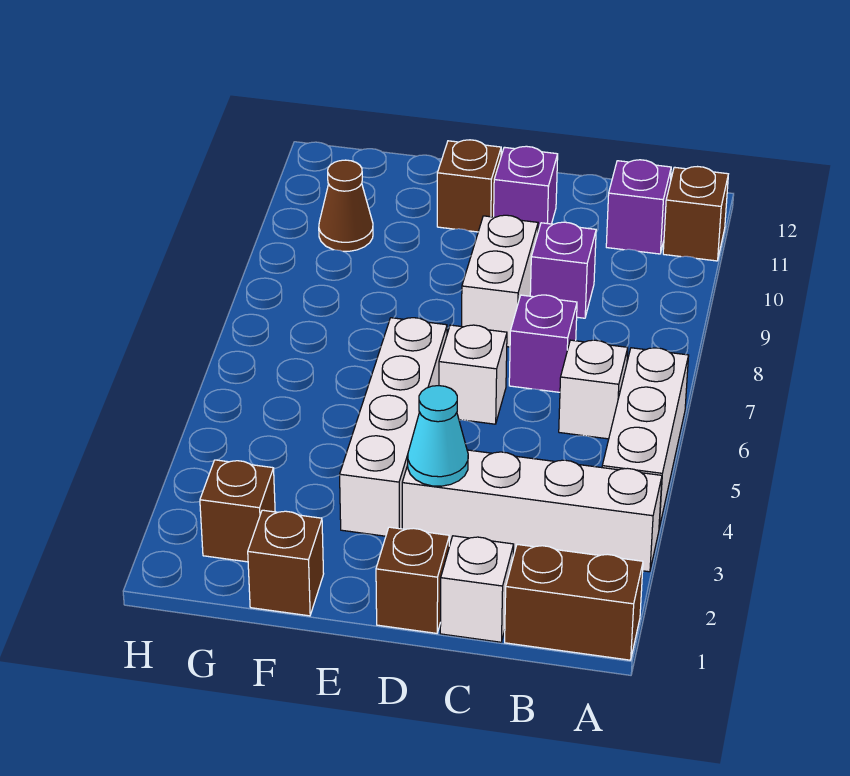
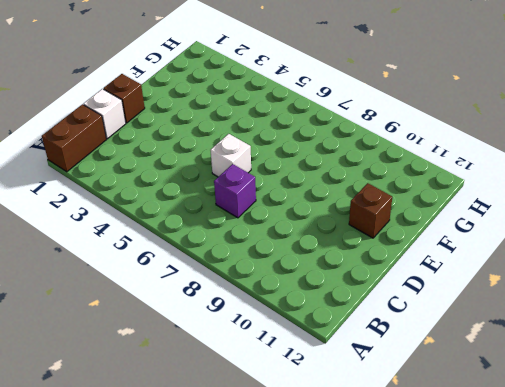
none -> white brick A3:D3 level 1
none -> white brick A4:A6 level 1
none -> brown brick A11 level 1

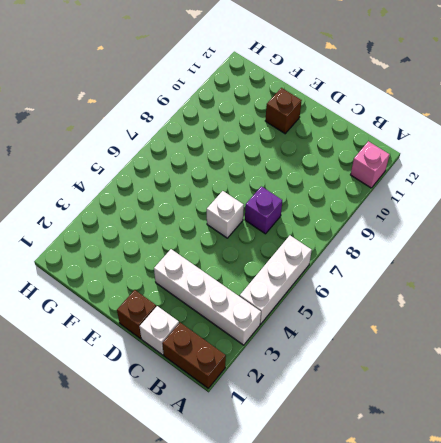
pink brick A11 level 1 -> brown brick A11 level 1
none -> white brick B6 level 1
none -> purple brick B11 level 1
none -> purple brick C9 level 1

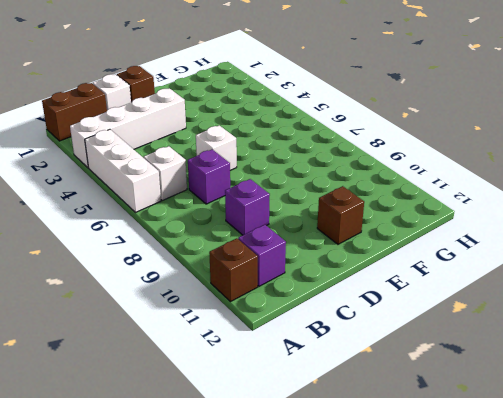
none -> white brick D8:D9 level 1
none -> purple brick D11 level 1
none -> white brick E3:E6 level 1

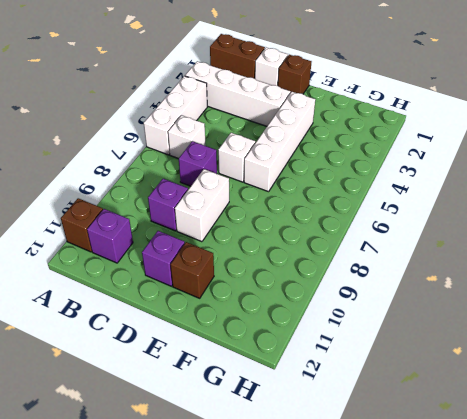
none -> brown brick F1 level 1
none -> brown brick G2 level 1
none -> brown cone G10 level 1

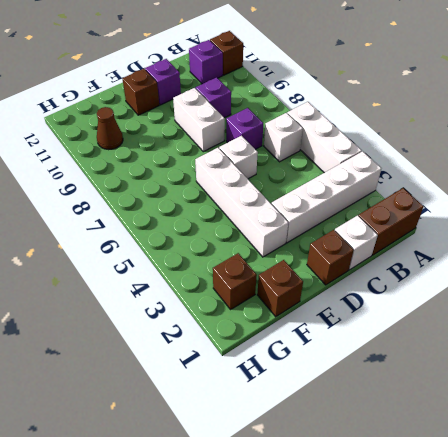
none -> cyan cone D3 level 2

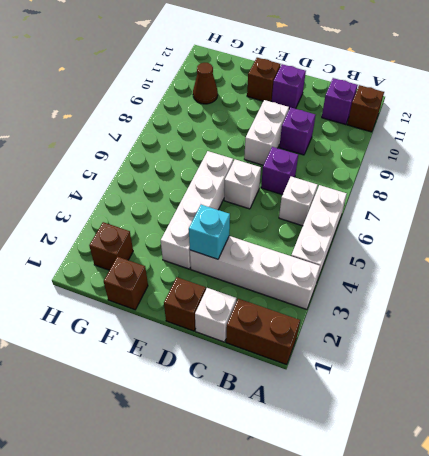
cyan brick D3 level 2 -> cyan cone D3 level 2

